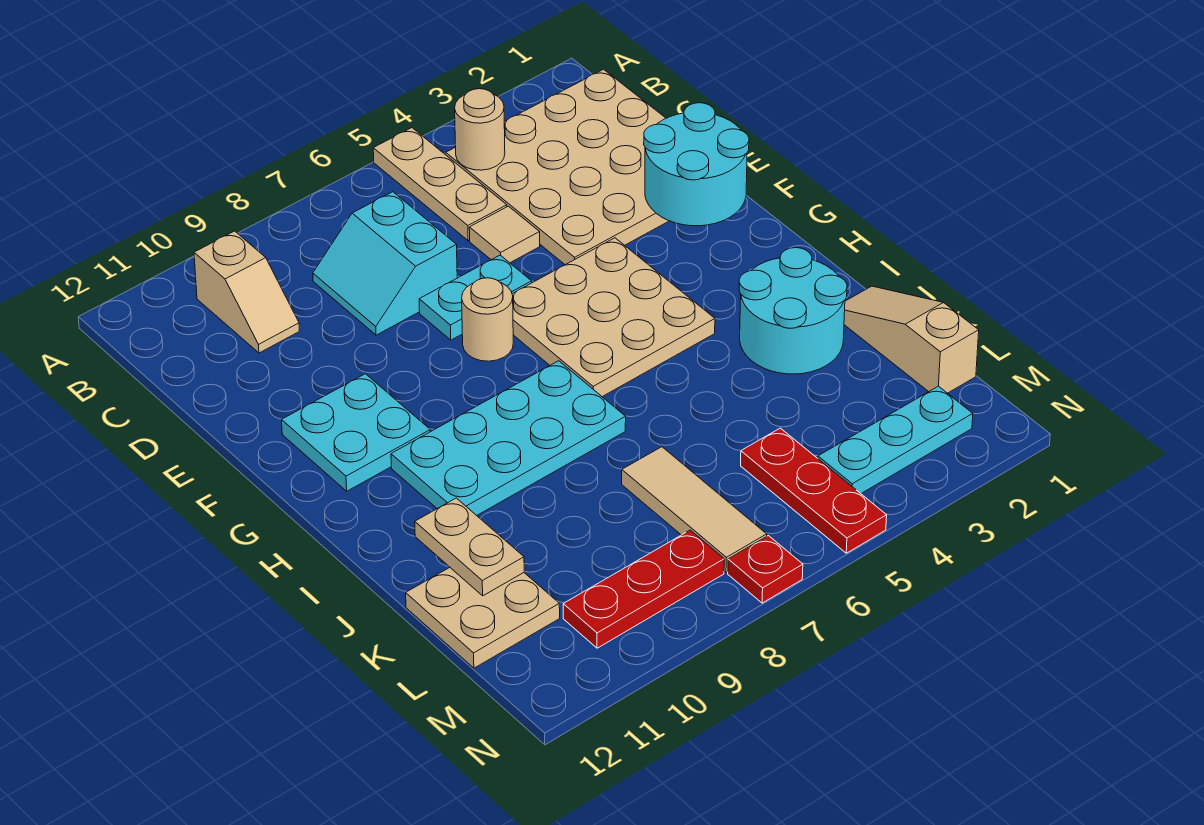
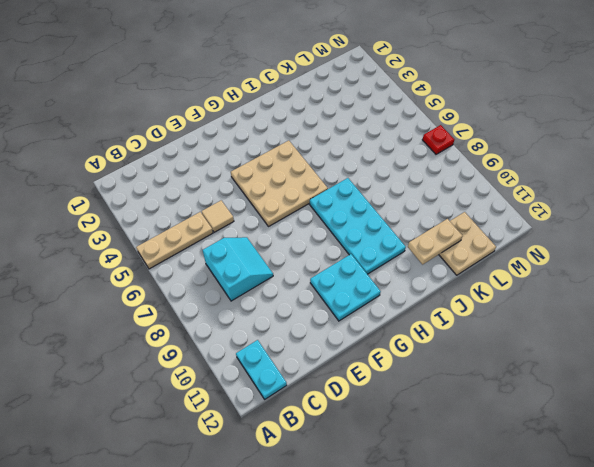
cyan plate B11:B12 level 1 -> cyan plate E6:E7 level 1
cyan slope C7:D8 level 1 top C -> cyan slope C7:D8 level 1 top 7
none -> tan plate B1:E4 level 1
none -> tan slope B10:C10 level 1 top B
none -> tan round brick F7 level 1

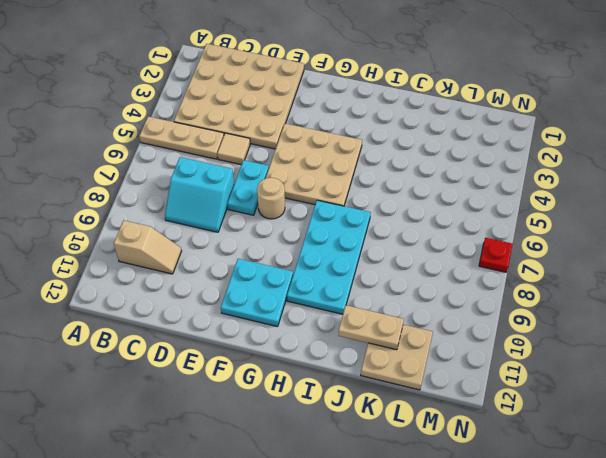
none -> cyan round brick I2:J3 level 1
none -> tan slope J1:L1 level 1 top L
none -> tan tile K7:M7 level 1

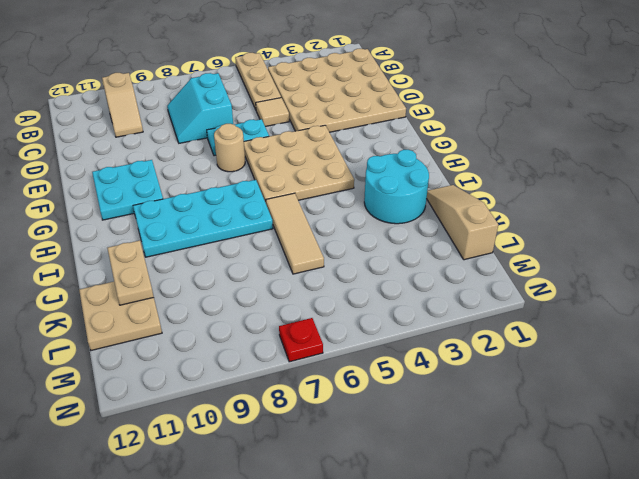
tan tile I6:K6 level 1 -> tan tile K7:M7 level 1
none -> red plate L5:N5 level 1
none -> cyan plate M2:M4 level 1
none -> red plate M8:M10 level 1

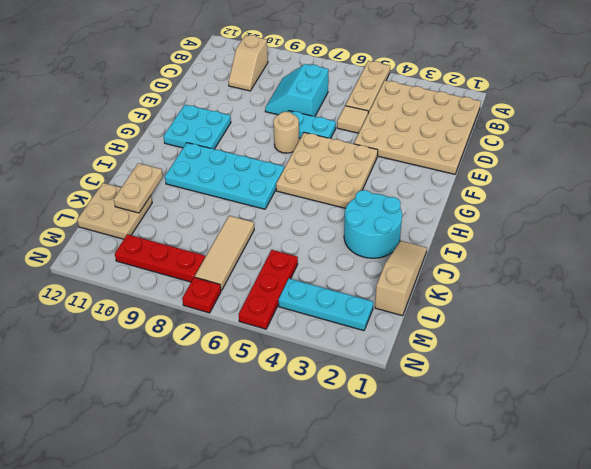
none -> tan round brick B4 level 2
none -> cyan round brick E1:F2 level 2

